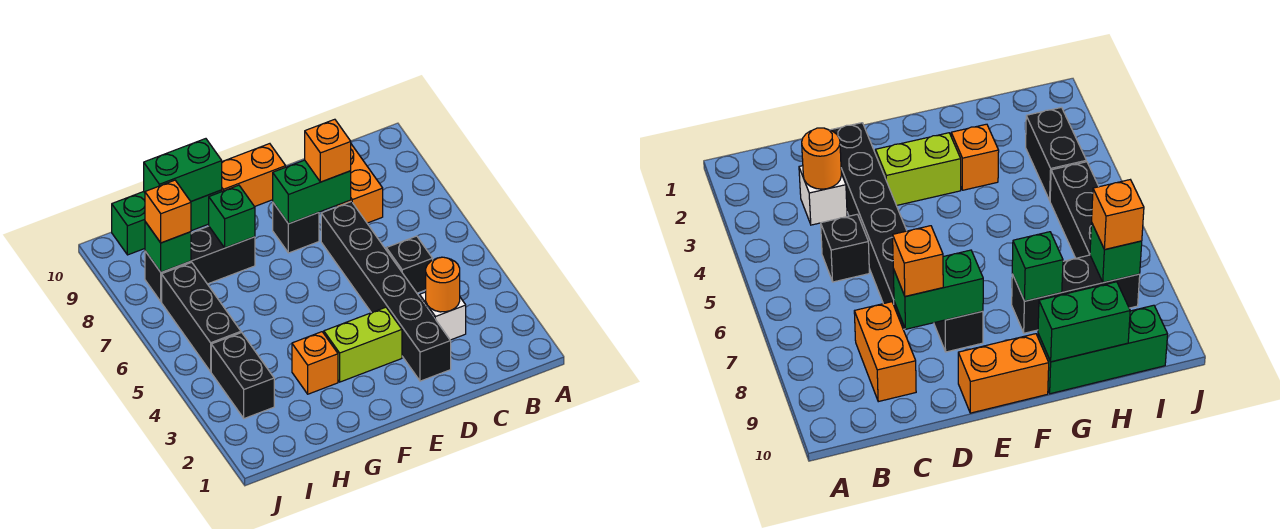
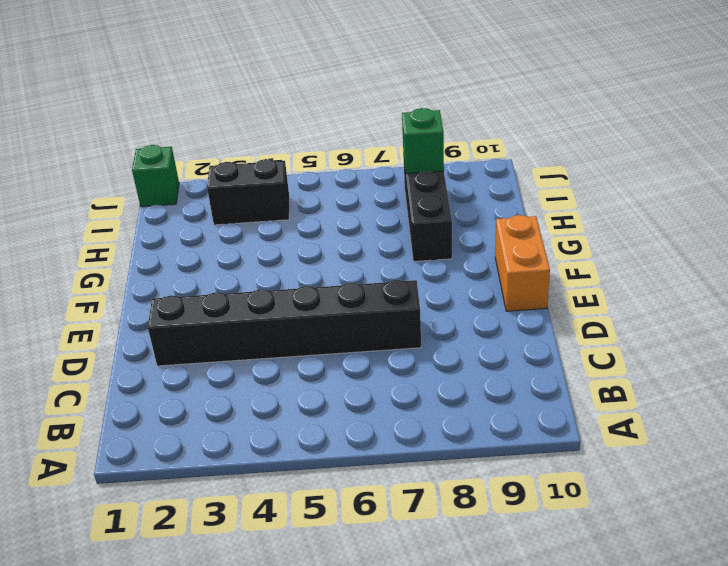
green brick J1 level 1 -> green brick G8 level 2
none -> white brick C3 level 1
none -> black brick C5 level 1
none -> orange brick C8:C9 level 1

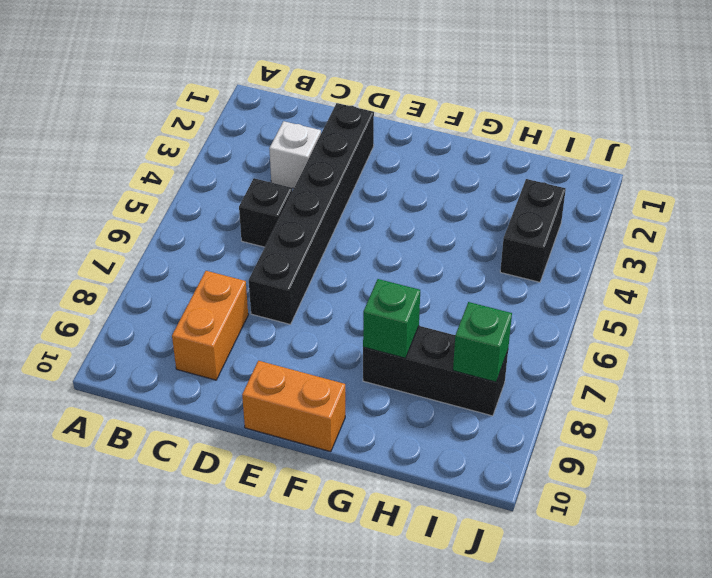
none -> lime brick E3:F3 level 1
none -> black brick E8 level 1
none -> orange brick G3 level 1

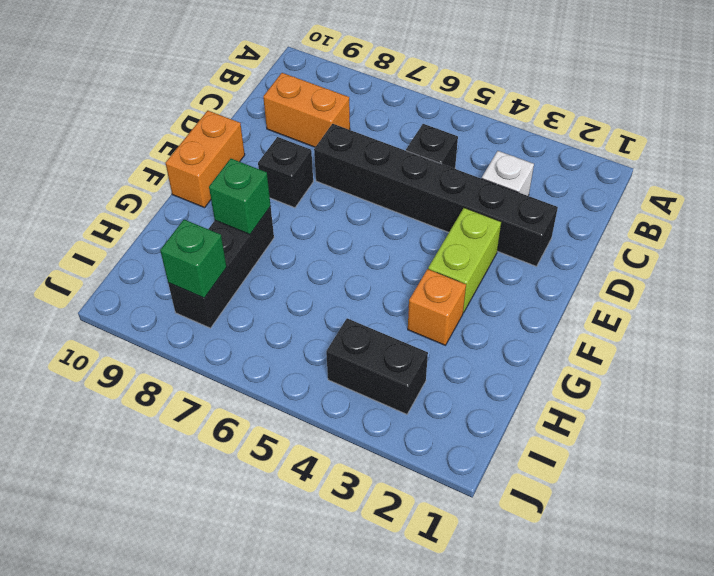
none -> green brick G10:I10 level 1
none -> black brick I5:I7 level 1
none -> orange round brick C3 level 2

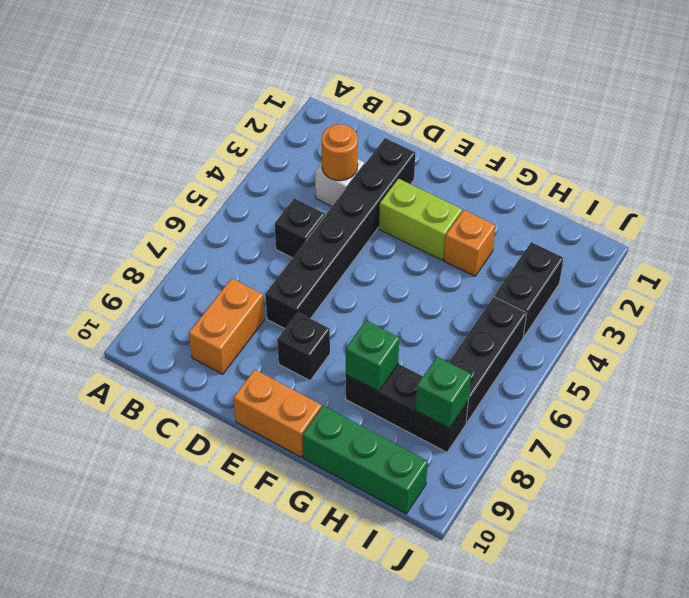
none -> green brick D8:E8 level 2
none -> green brick G10:H10 level 2
none -> orange brick D8 level 3

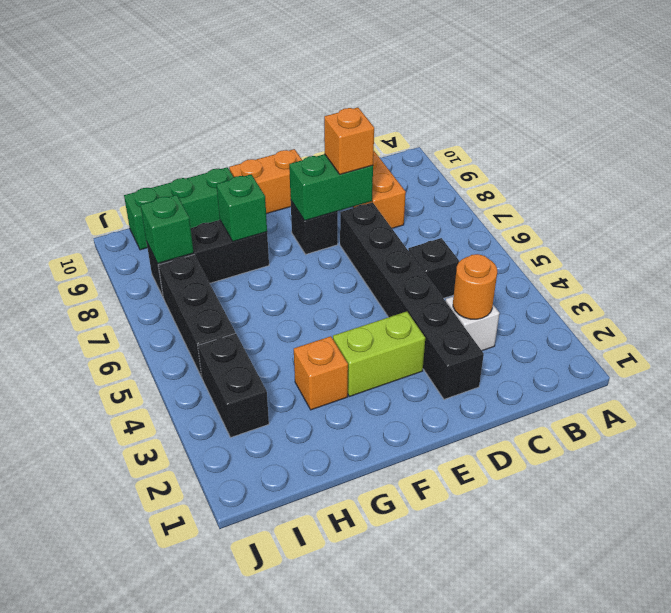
none -> green brick G10:H10 level 2
none -> orange brick I8 level 3

